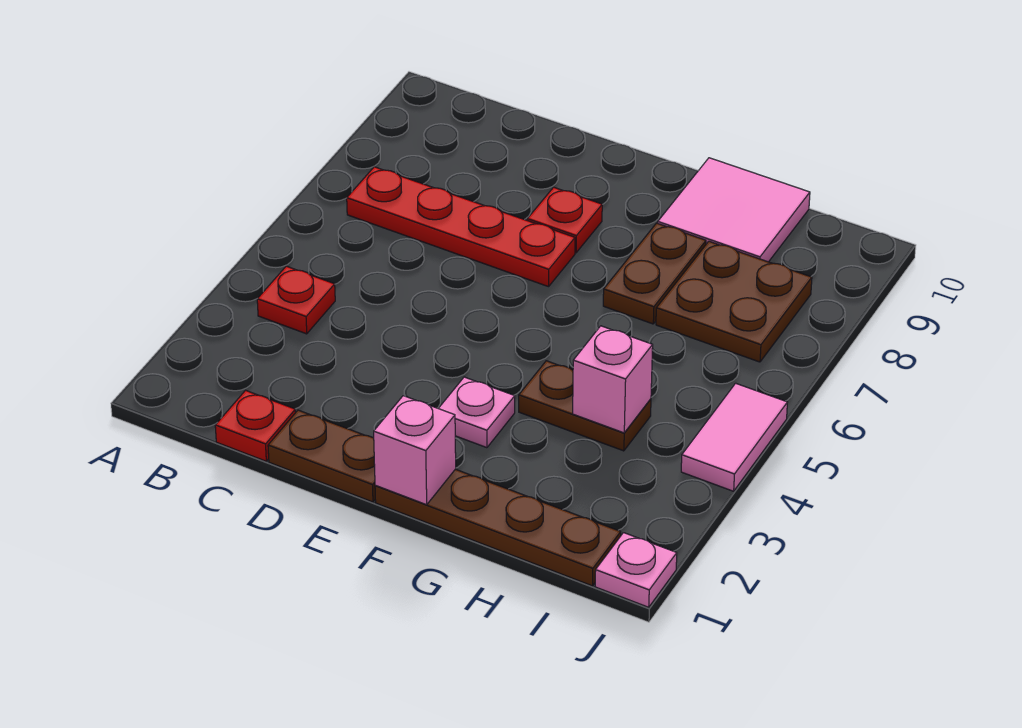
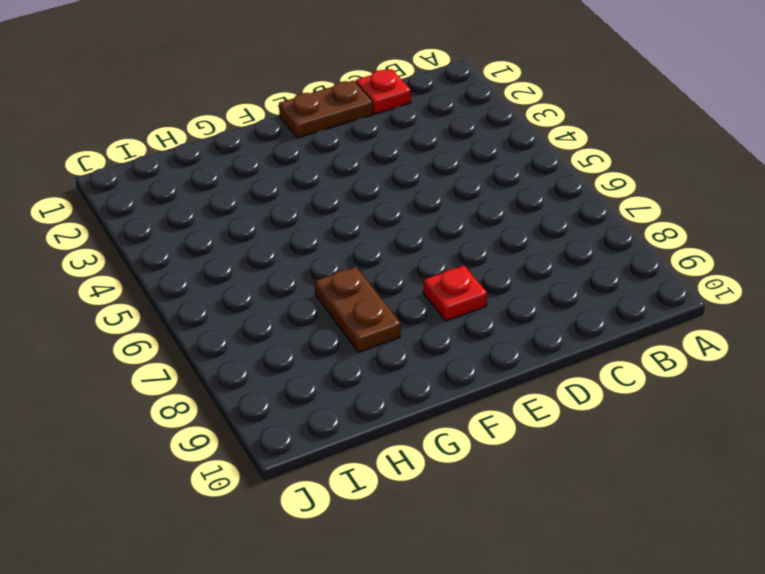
none -> red plate B4 level 1
none -> red plate B7:E7 level 1
none -> brown plate F1:I1 level 1

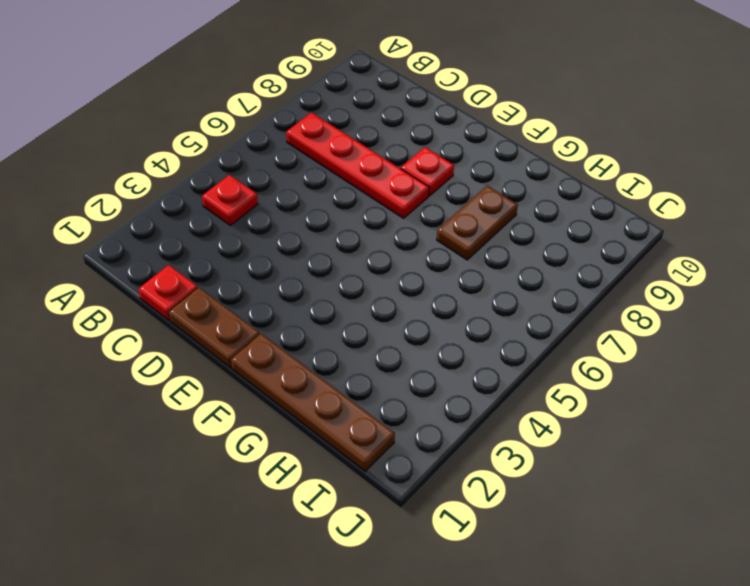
none -> pink plate F3 level 1
none -> brown plate G4:H4 level 1
none -> pink tile G9:H10 level 1

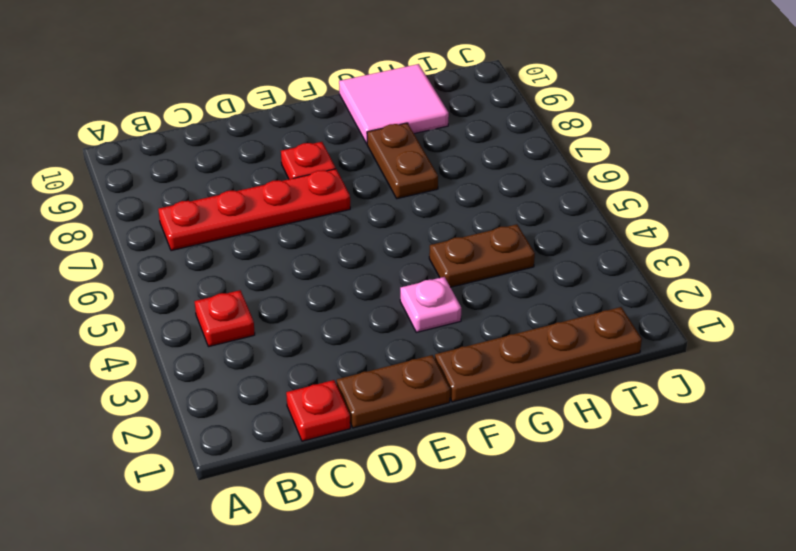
none -> brown plate H7:I8 level 1
none -> pink plate J1 level 1
none -> pink tile J4:J5 level 1

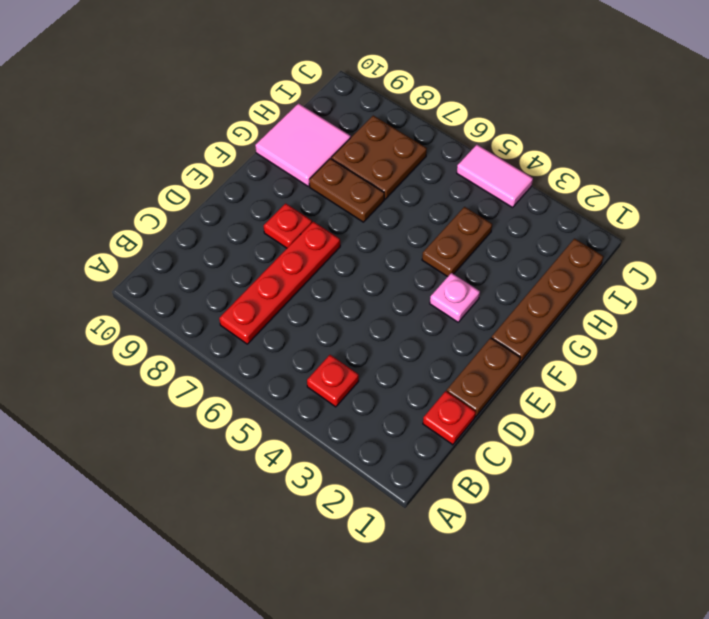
none -> pink plate J1 level 1
none -> pink brick F1 level 2
none -> pink brick H4 level 2

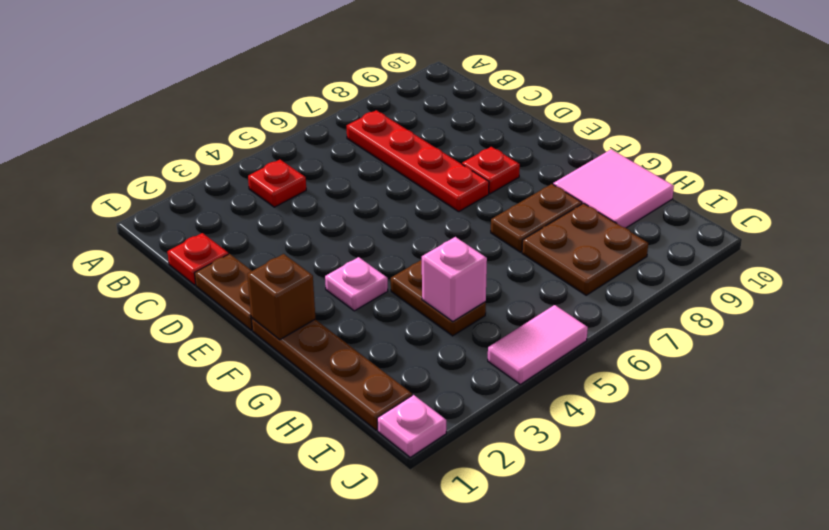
brown brick F1 level 2 -> pink brick F1 level 2

